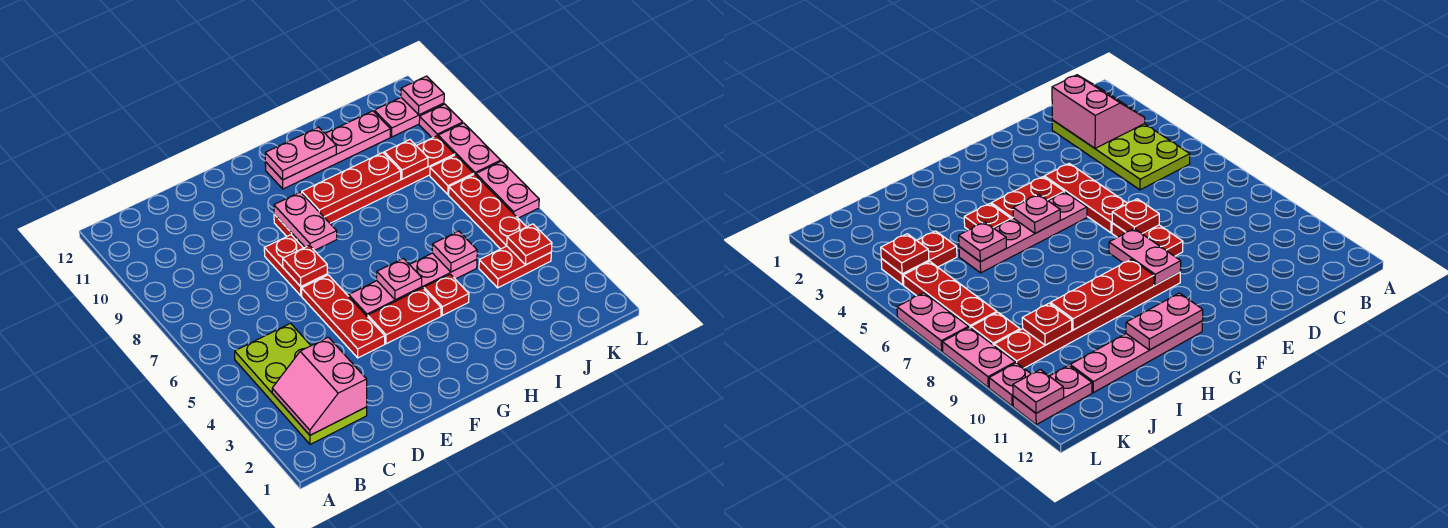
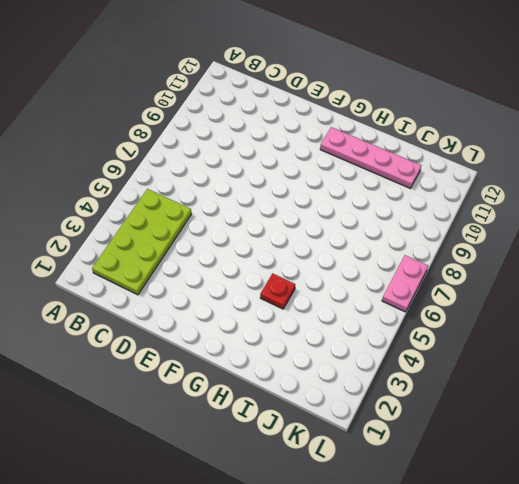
none -> red plate E4:E6 level 1
none -> red plate E7:E8 level 1
none -> red plate F4:G4 level 1

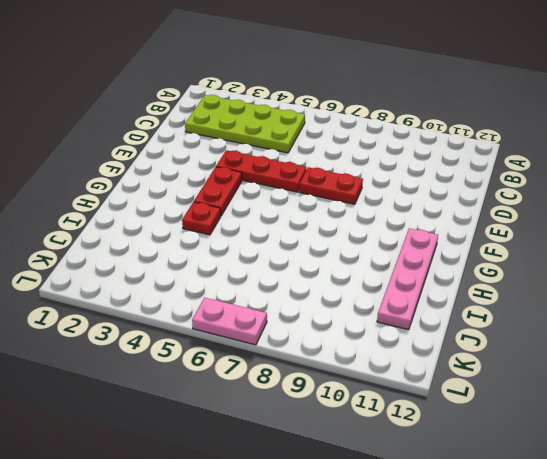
none -> pink plate F5:I5 level 1
none -> red plate F9:K9 level 1
none -> red plate J4:K4 level 1

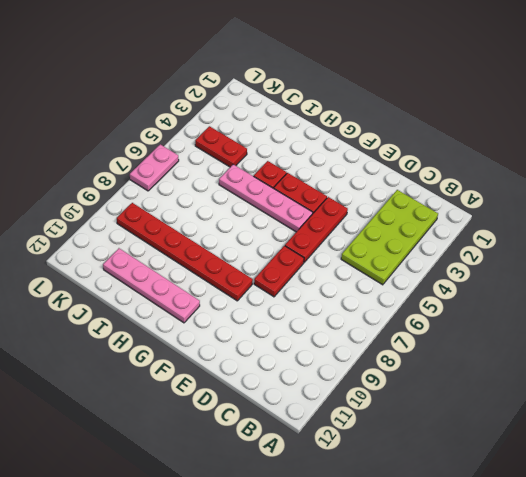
none -> red plate K5:K7 level 1
none -> red plate K8 level 1
none -> pink plate K11:L11 level 1

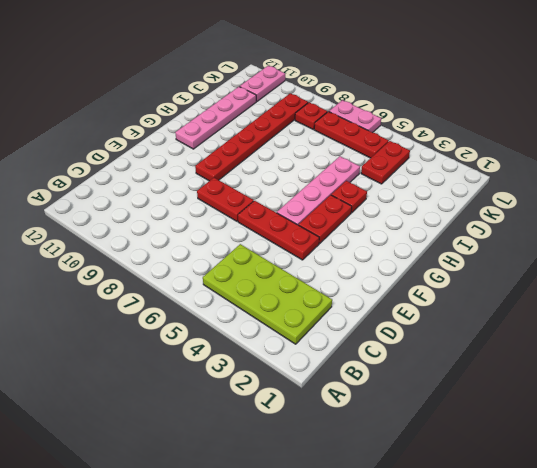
none -> pink plate L8:L9 level 1
none -> pink plate L10 level 1
none -> pink slope B2:C3 level 2 top C

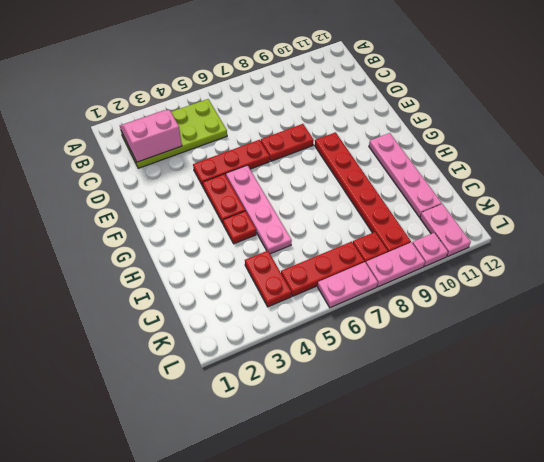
none -> red plate E7 level 2
none -> pink plate F8:F9 level 2
none -> pink plate G5 level 2

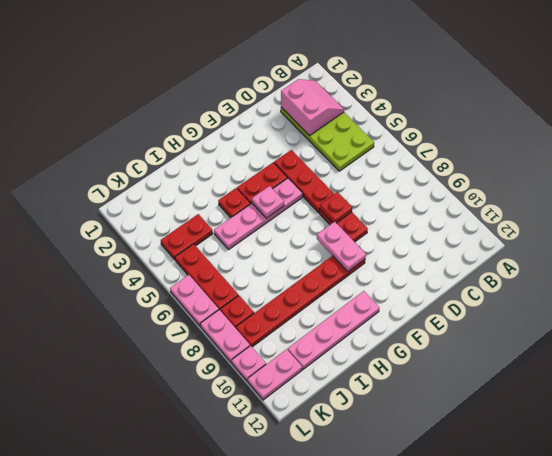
none -> red plate G9:I9 level 2
none -> pink plate G11:H11 level 2
none -> pink plate I5 level 2

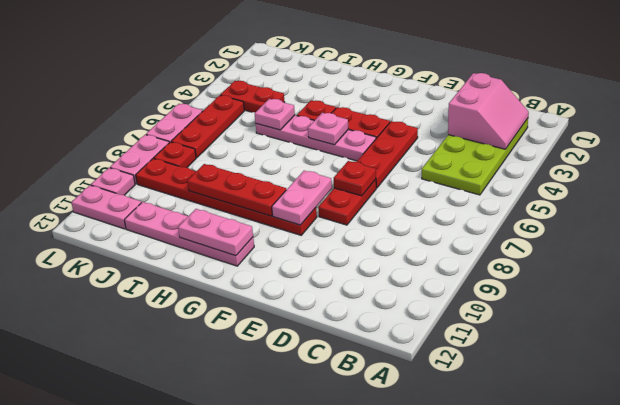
none -> red plate J9 level 2
none -> red plate K4 level 2
none -> pink plate L11 level 2

